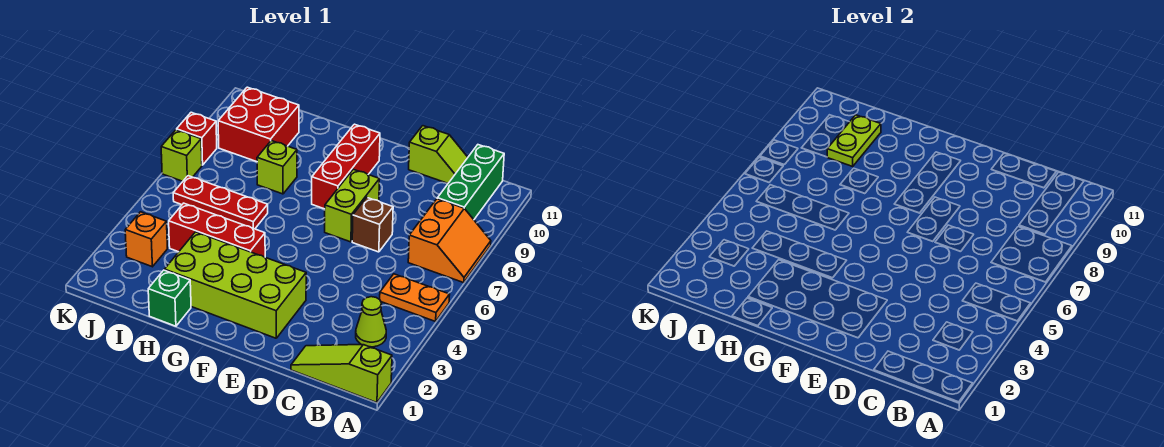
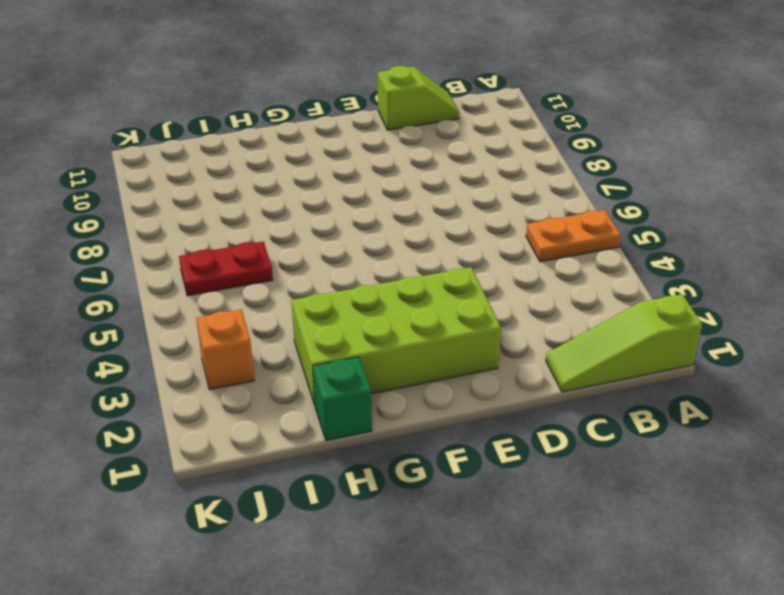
red plate I6:J6 level 1 -> red plate H6:J6 level 1
none -> orange slope A7:B8 level 1 top B
none -> lime cone B3 level 1
none -> green brick B9:B11 level 1

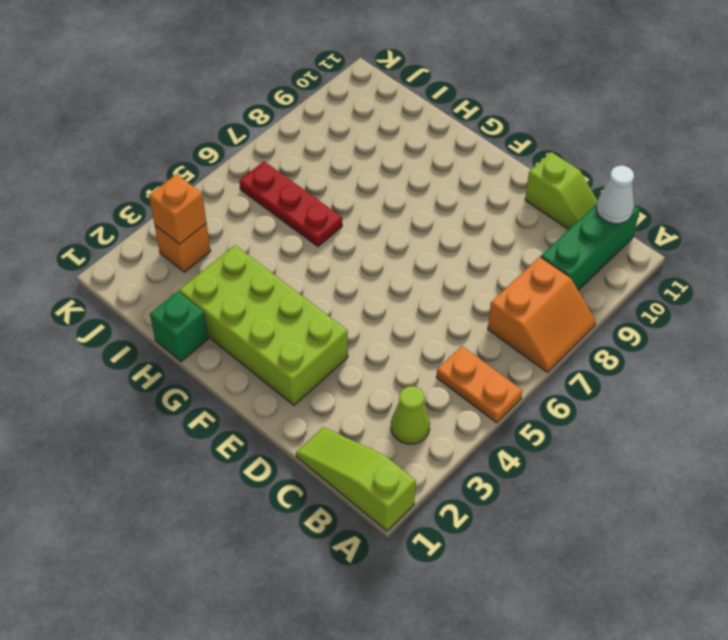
white cone B11 level 2 -> none
orange brick J3 level 2 -> none
none -> brown brick D7 level 1
none -> lime brick E7:E8 level 1
none -> red brick F8:F10 level 1

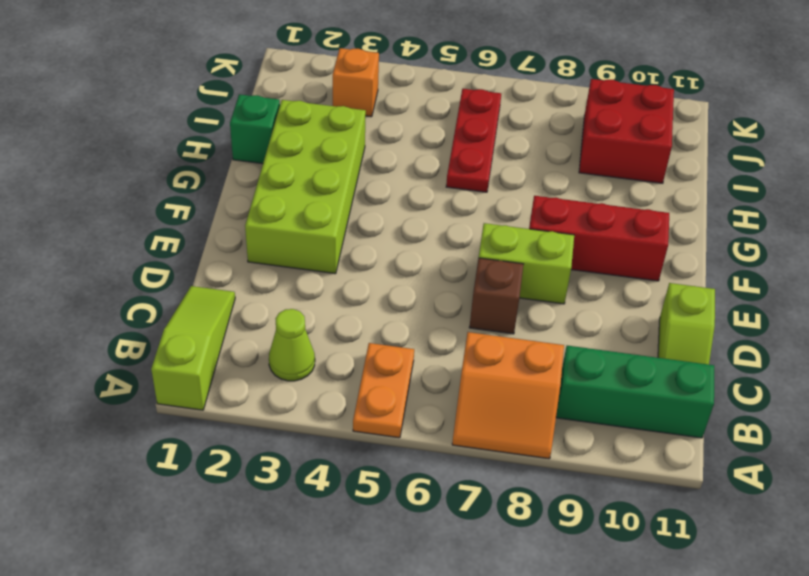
none -> red brick G4:I4 level 1
none -> lime brick H8 level 1
none -> lime brick K7 level 1

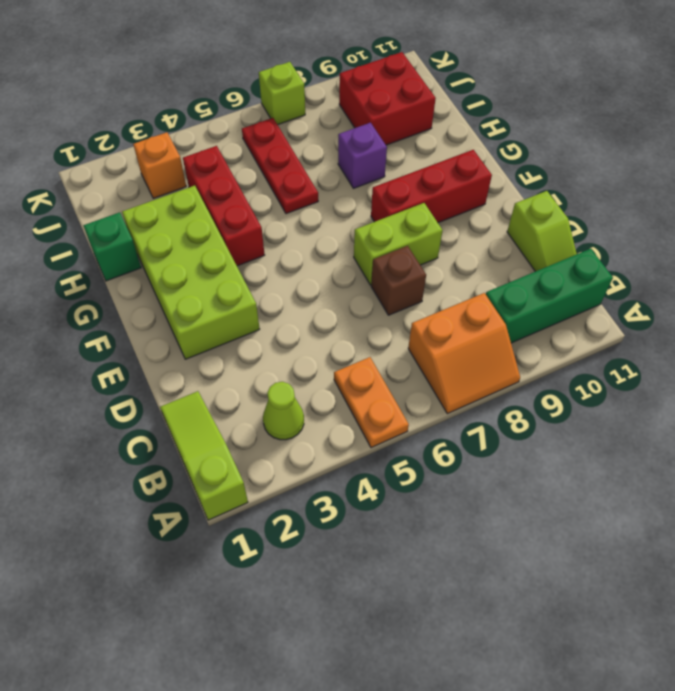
purple brick H8 level 1 -> lime brick H8 level 1
none -> red brick K8 level 1
none -> lime plate I9:I10 level 2

